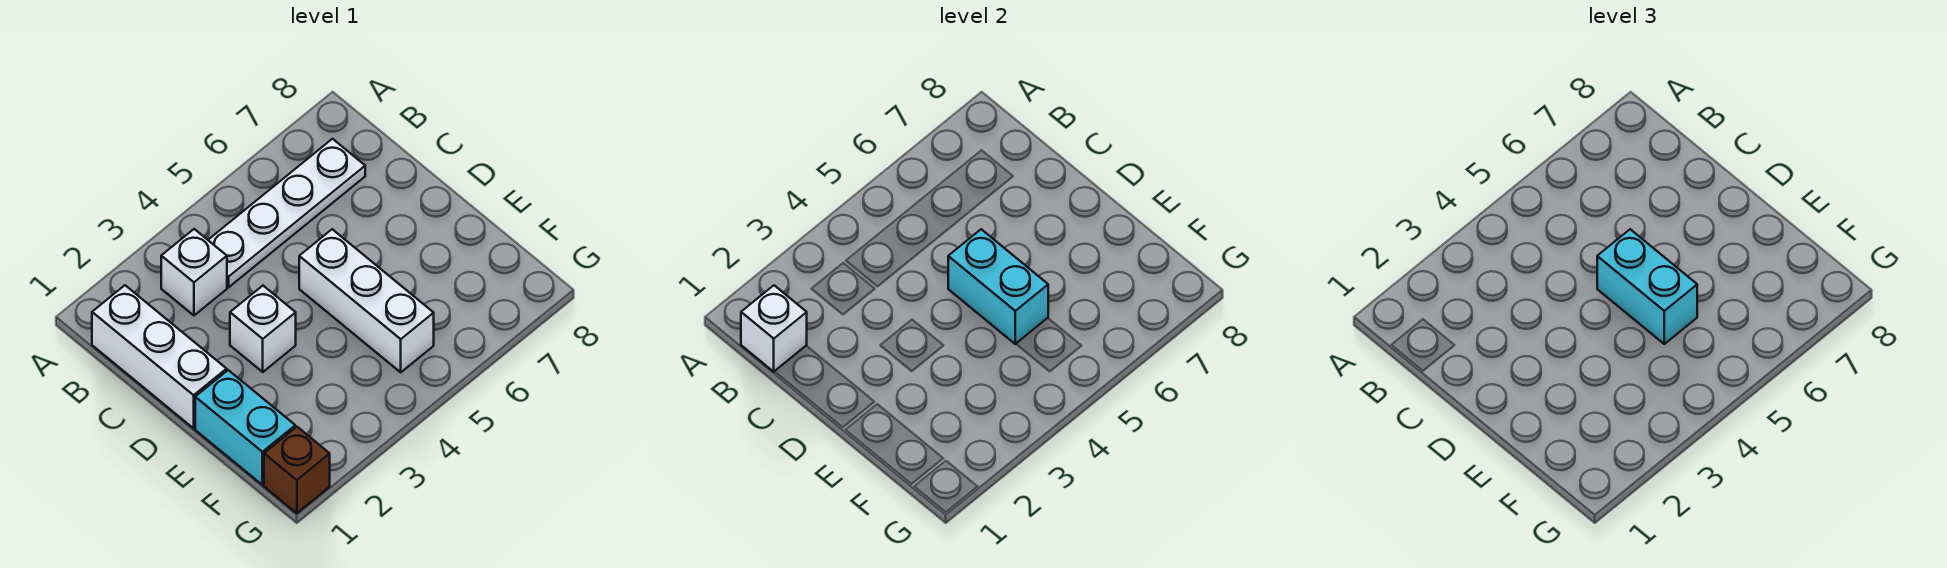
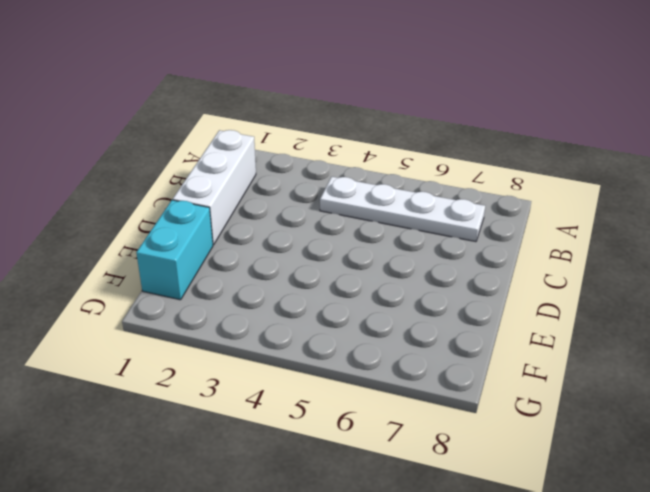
none -> white brick B3 level 1
none -> white brick D3 level 1

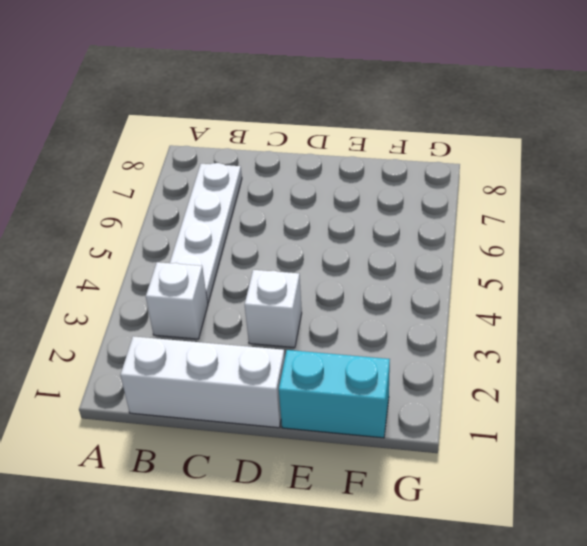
none -> white brick D5:F5 level 1
none -> brown brick G1 level 1

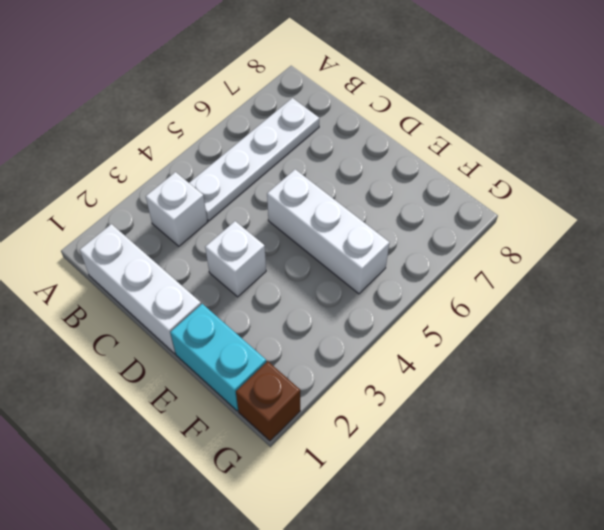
none -> white brick B1 level 2
none -> cyan brick D5:E5 level 2

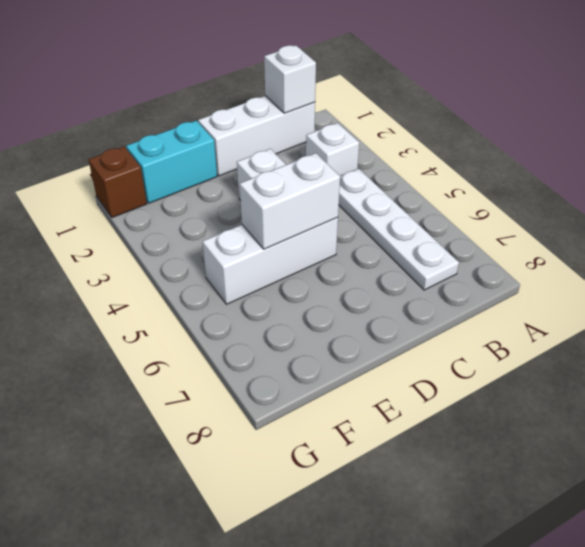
white brick D5:E5 level 2 -> cyan brick D5:E5 level 2
none -> cyan brick D5:E5 level 3

